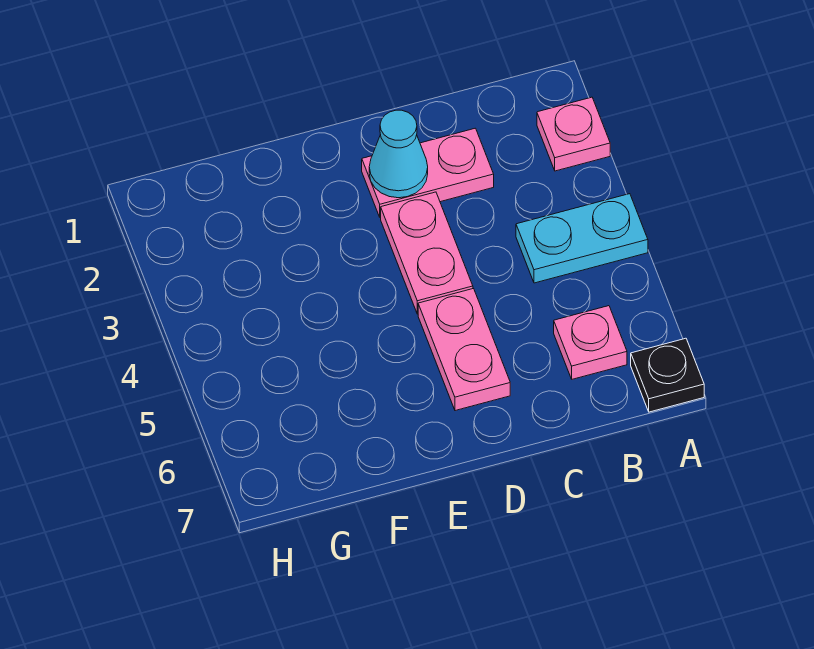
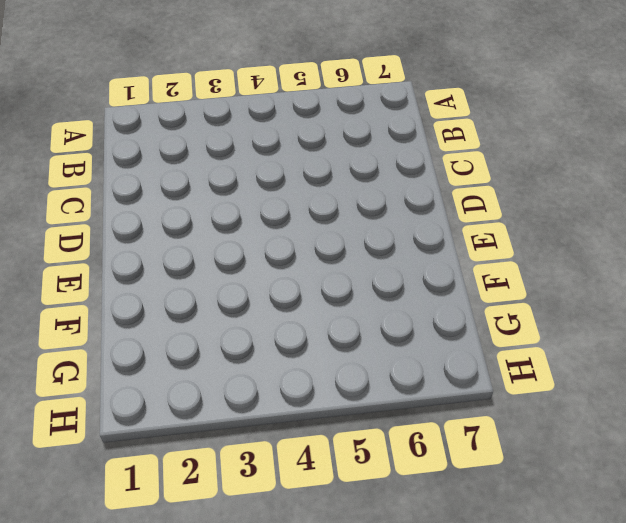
none -> pink plate A2 level 1
none -> cyan plate A4:B4 level 1

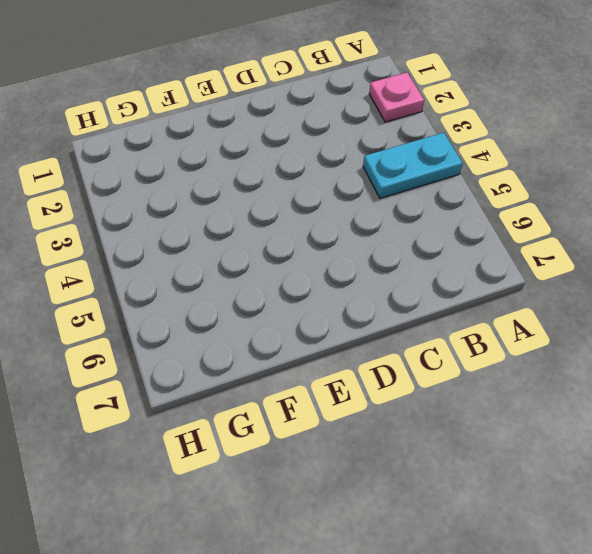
none -> black plate A7 level 1
none -> pink plate B6 level 1

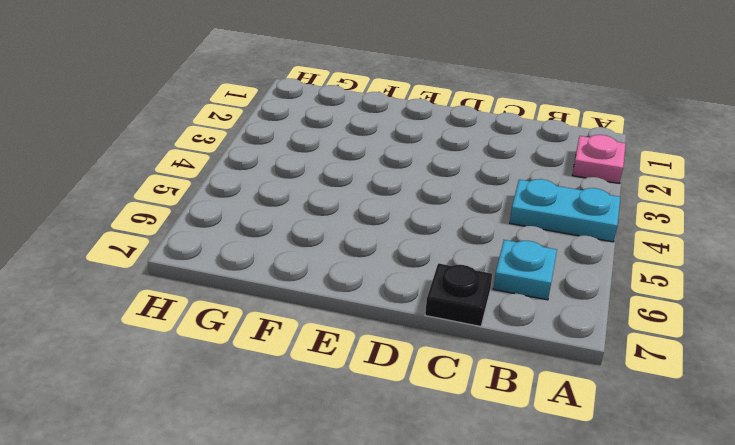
cyan plate B6 level 1 -> pink plate B6 level 1
black plate C7 level 1 -> black plate A7 level 1
none -> pink plate C2:D2 level 1
none -> pink plate D3:D4 level 1

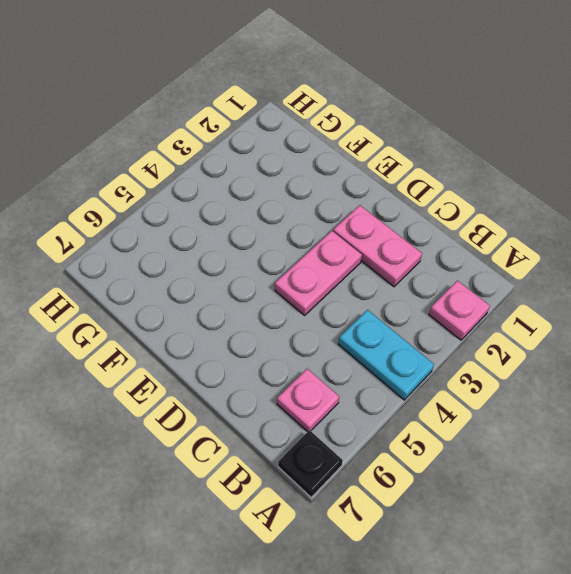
none -> pink plate D5:D6 level 1
none -> cyan cone D2 level 2

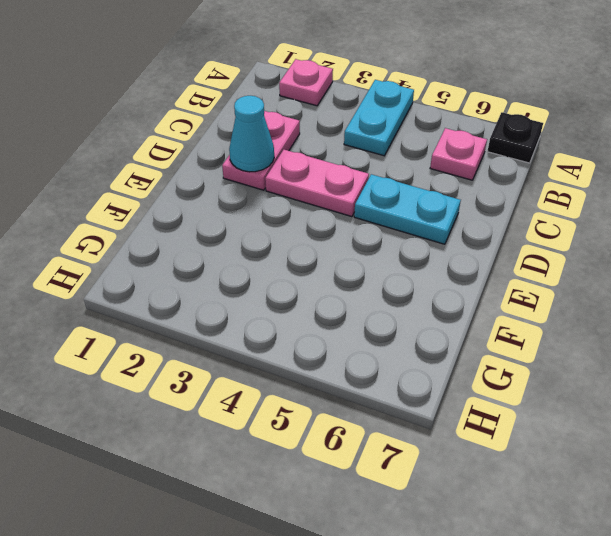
cyan plate D5:D6 level 1 -> pink plate D5:D6 level 1

